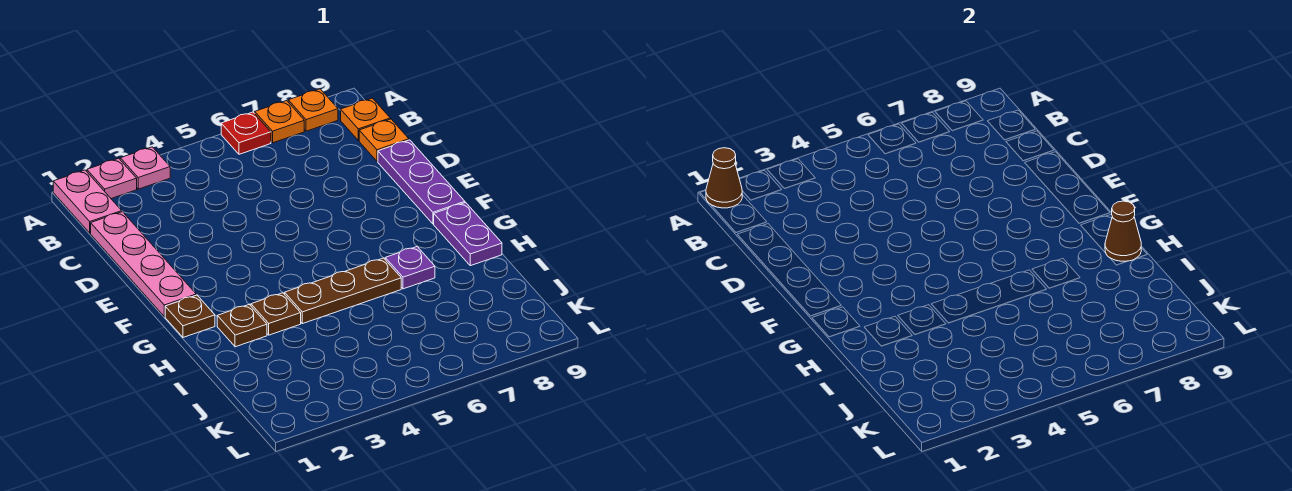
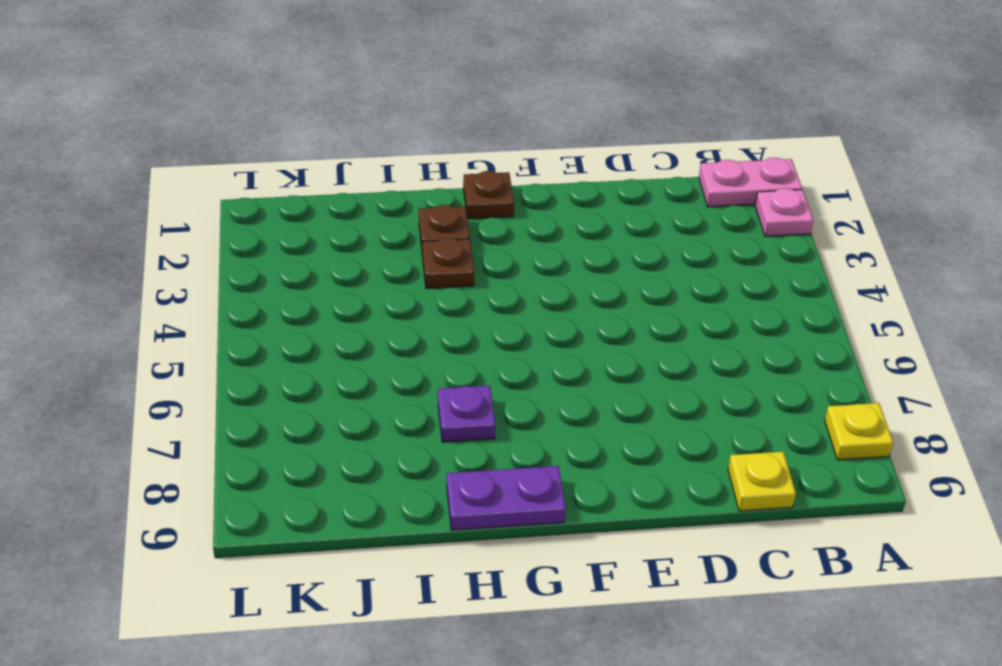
yellow plate A8 level 1 -> orange plate A8 level 1
yellow plate C9 level 1 -> orange plate C9 level 1
none -> pink plate A3 level 1
none -> red plate A6 level 1
none -> orange plate A7 level 1

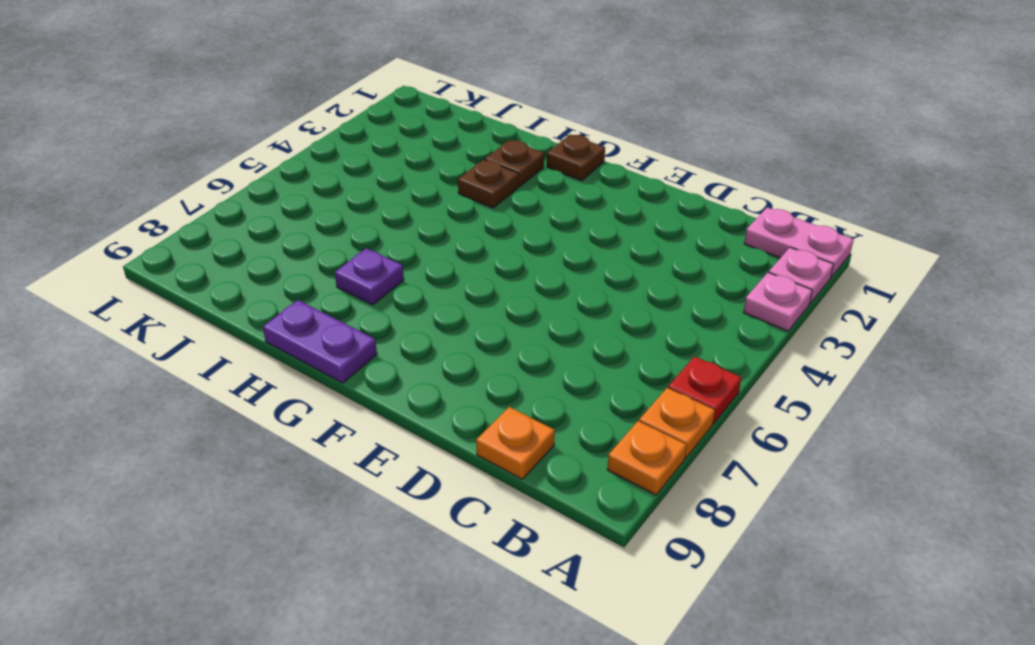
none -> orange plate B9 level 1
none -> pink plate C1:F1 level 1
none -> purple plate D9:F9 level 1

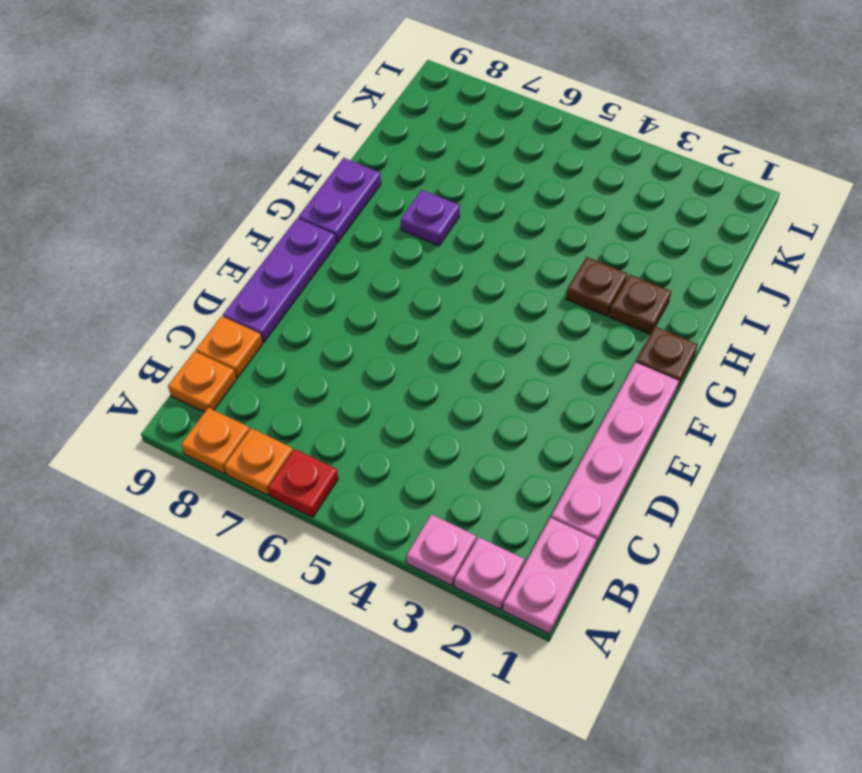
none -> brown plate H4:H6 level 1
none -> brown cone A1 level 2
none -> brown cone H9 level 2

